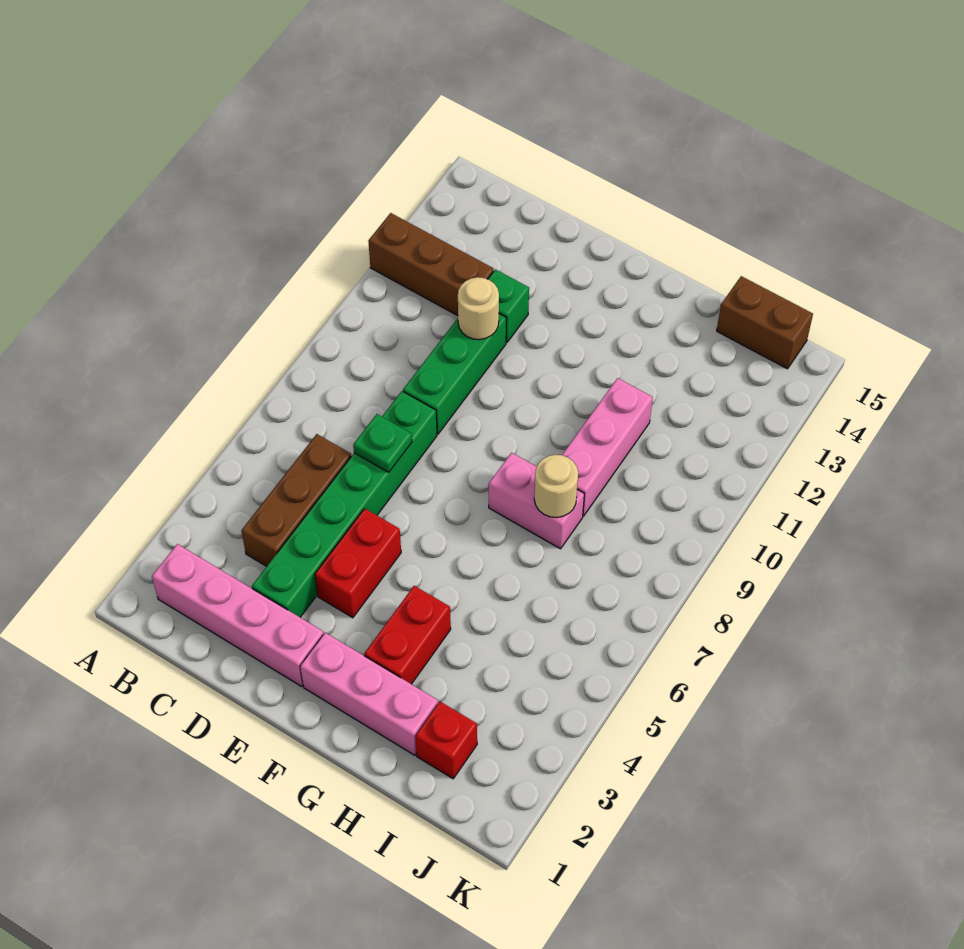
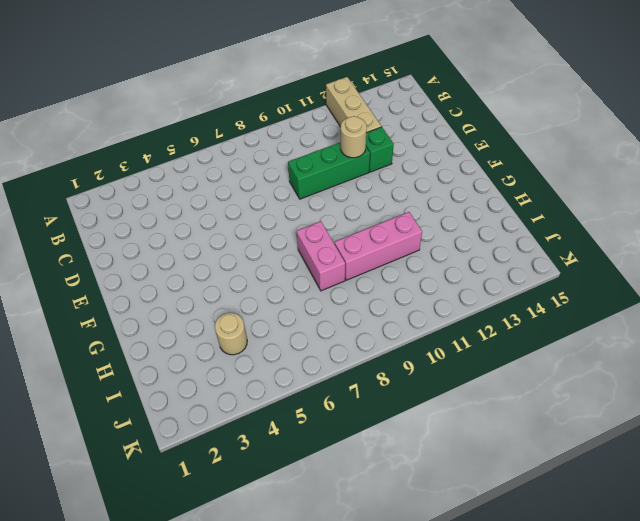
tan brick A12:C12 level 1 -> brown brick A12:C12 level 1
tan round brick I4 level 1 -> tan round brick H8 level 2
none -> pink brick B2:E2 level 1
none -> brown brick C4:C6 level 1
none -> green brick D3:D8 level 1

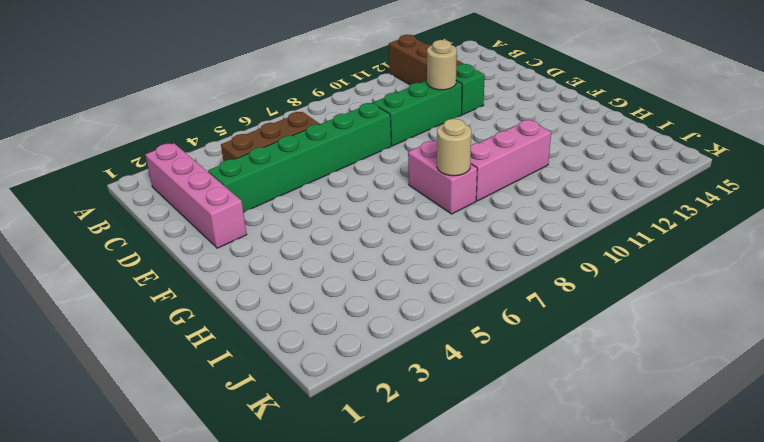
none -> red brick E4:E5 level 1
none -> pink brick F2:H2 level 1
none -> red brick G3:G4 level 1

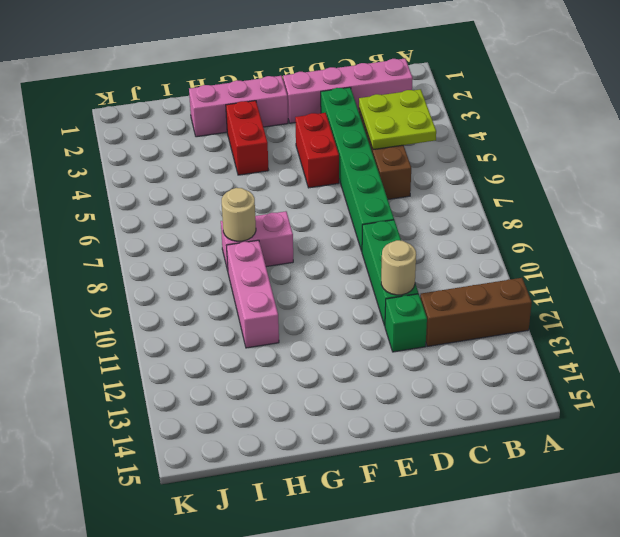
lime plate B4:C5 level 2 -> none
none -> red brick I2 level 1
none -> brown brick I15:J15 level 1
none -> green plate D7 level 2

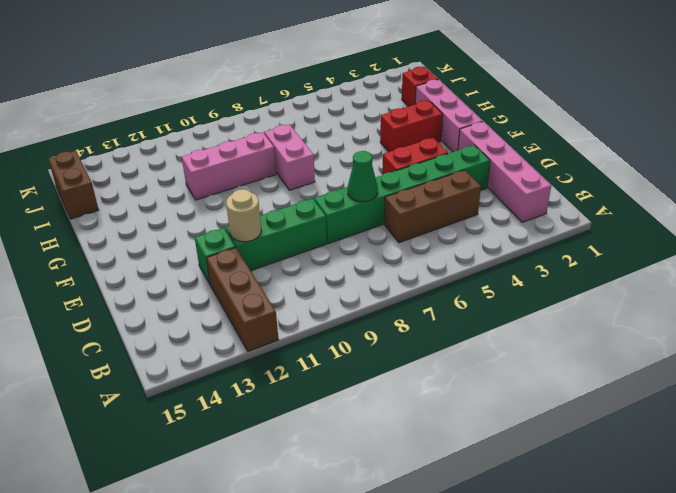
green cone D7 level 2 -> green plate D7 level 2
none -> tan round brick H8 level 2

